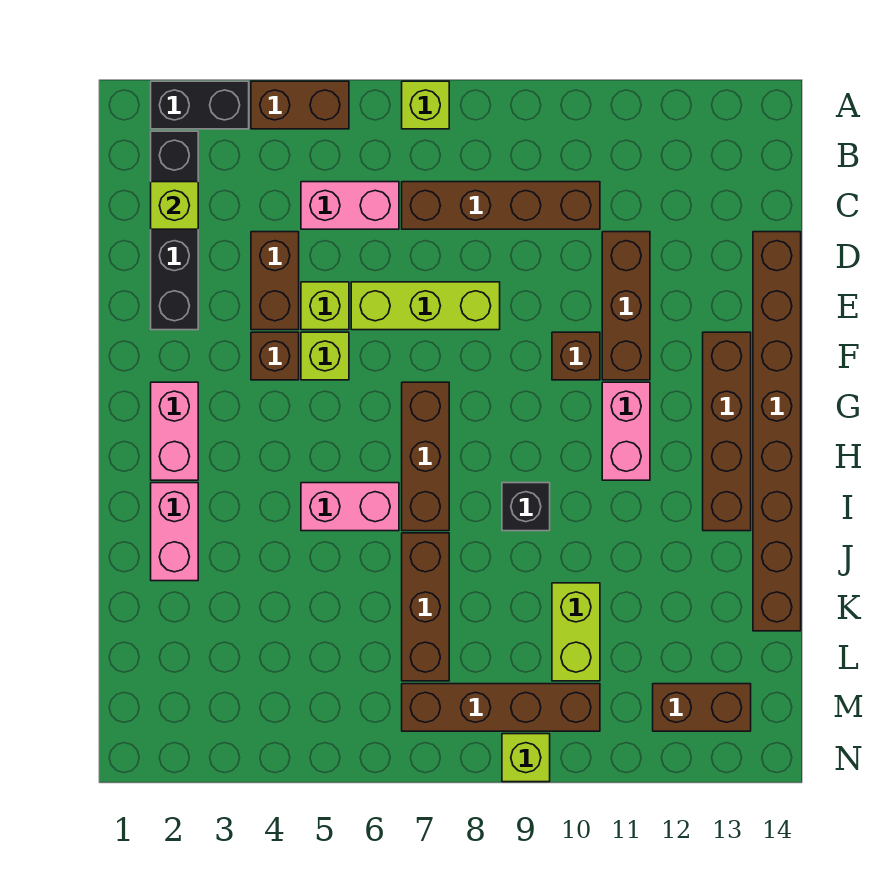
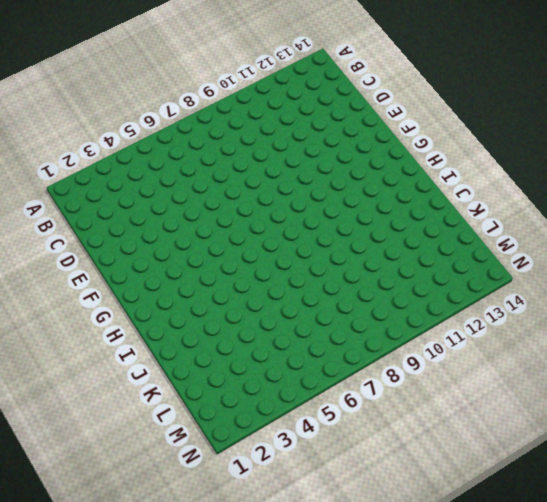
none -> black brick A2:A3 level 1
none -> brown brick A4:A5 level 1
none -> lime brick A7 level 1

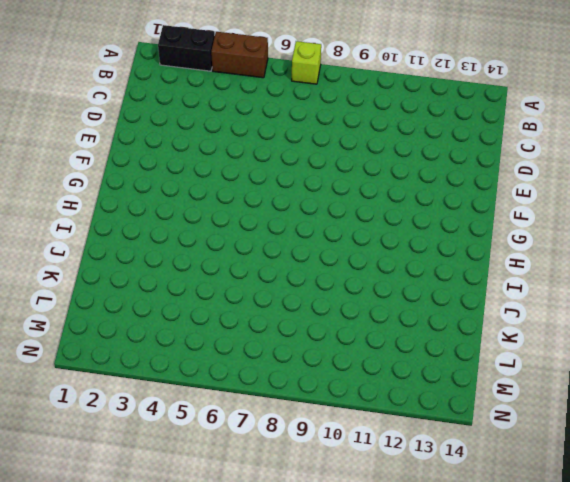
none -> black brick B2:E2 level 1
none -> pink brick C5:C6 level 1
none -> brown brick C7:C10 level 1

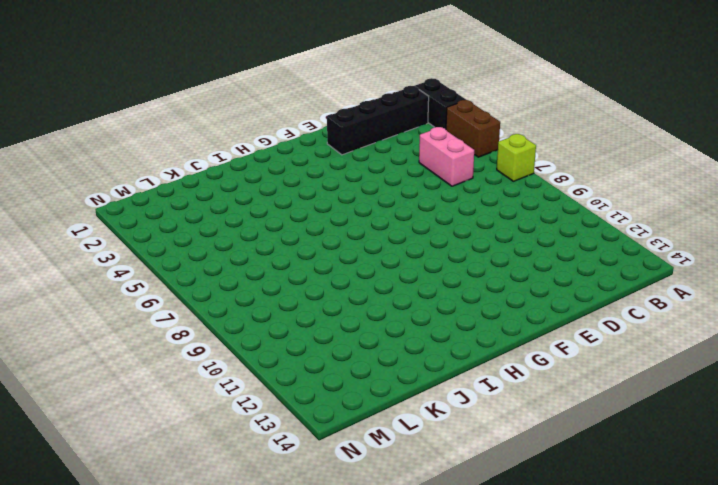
none -> brown brick C7:C10 level 1
none -> brown brick D4:E4 level 1
none -> brown brick D11:F11 level 1

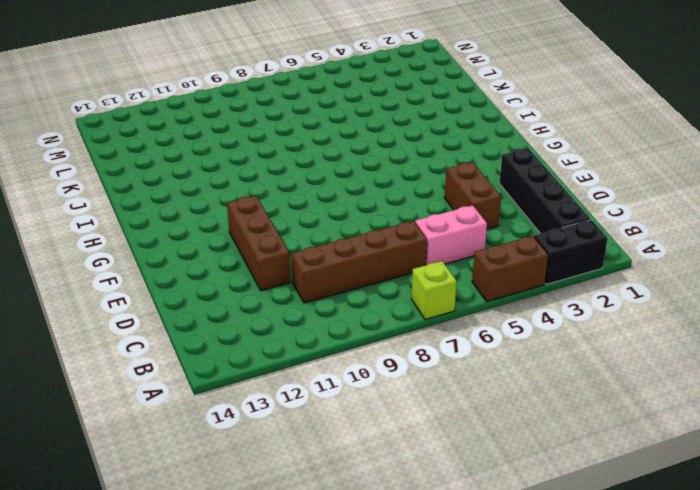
none -> brown brick D14:K14 level 1
none -> lime brick E5 level 1
none -> lime brick E6:E8 level 1

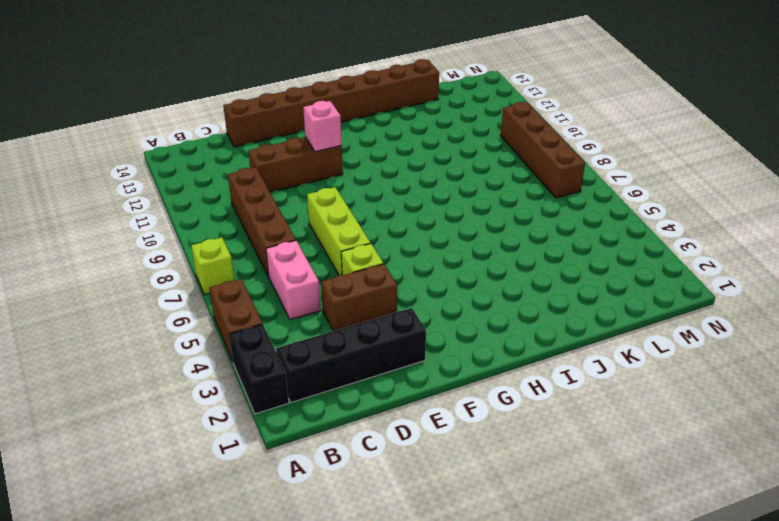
pink brick F11 level 2 -> none
none -> brown brick F4 level 1
none -> lime brick F5 level 1
none -> brown brick F10 level 1

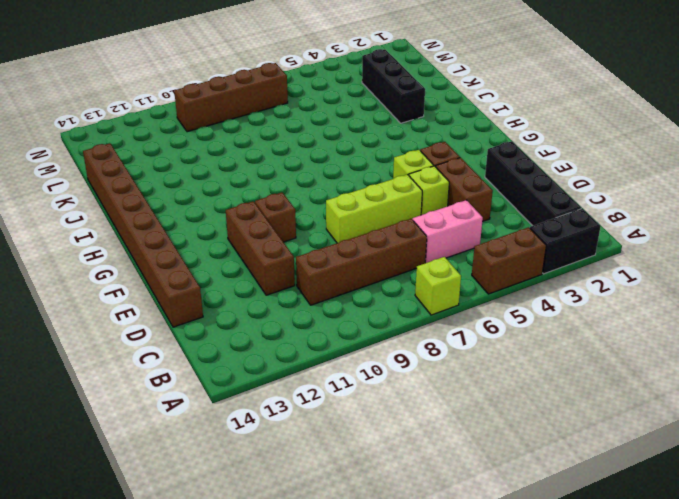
black brick J3:L3 level 1 -> none
none -> brown brick F13:I13 level 1
none -> pink brick G2:H2 level 1
none -> brown brick G7:I7 level 1

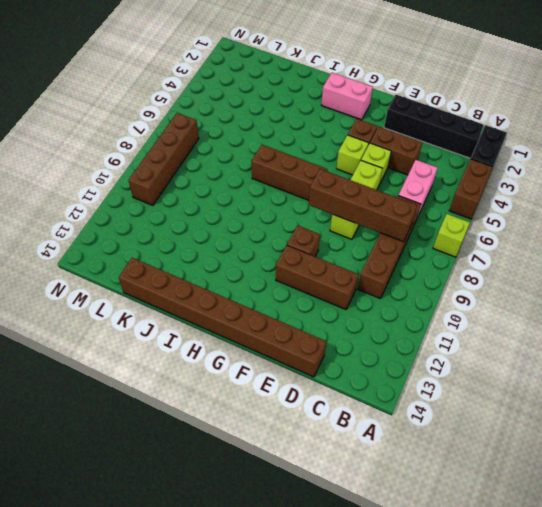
brown brick C8:F8 level 2 -> brown brick F13:I13 level 1
none -> pink brick G11:H11 level 1
none -> pink brick I2:J2 level 1
none -> pink brick I5:I6 level 1

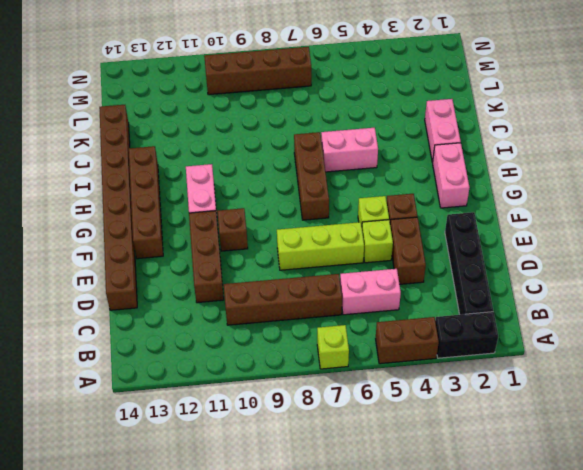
none -> black brick I9 level 1
none -> brown brick J7:L7 level 1
none -> lime brick K10:L10 level 1

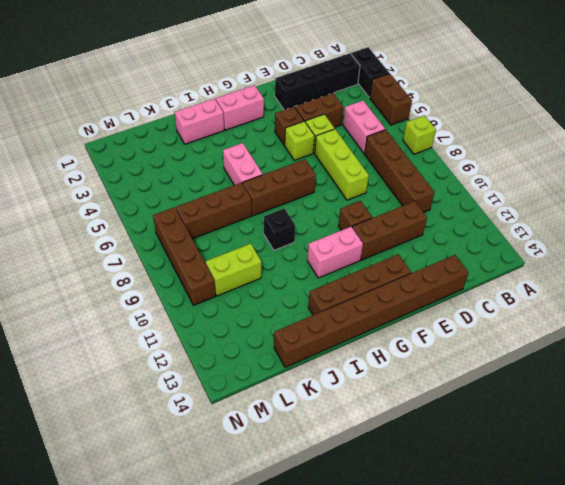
none -> brown brick M12:M13 level 1
none -> lime brick N9 level 1
none -> lime brick C2 level 2

